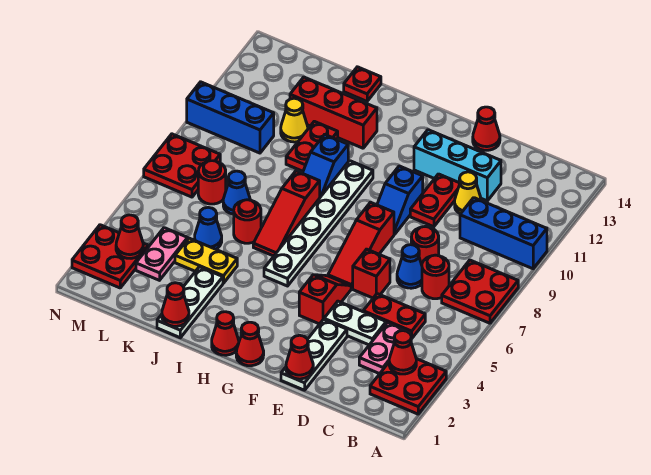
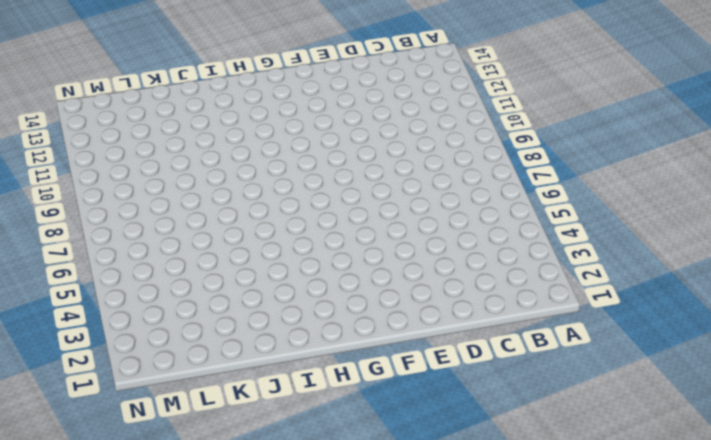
none -> red plate A2:B3 level 1
none -> red plate A7:B8 level 1
none -> blue brick A10:C10 level 1
none -> pink plate C3:C4 level 1

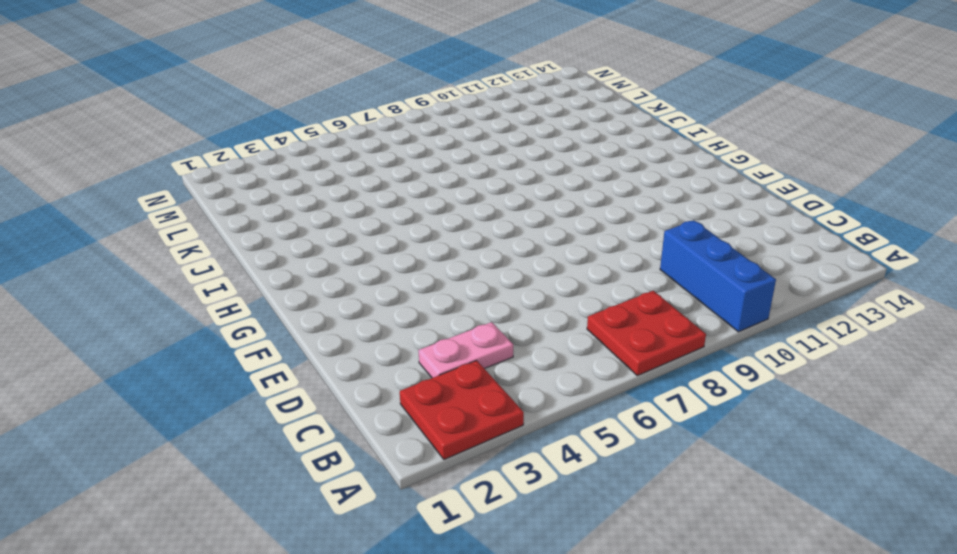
none -> red plate C5:D5 level 1
none -> red round brick C7 level 1
none -> white plate D4:E4 level 1
none -> blue cone D7 level 1

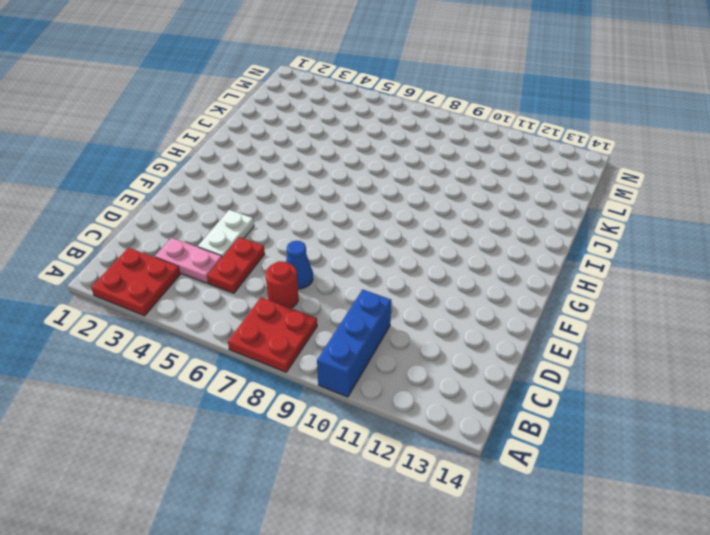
none -> red round brick D8 level 1
none -> yellow cone D11 level 1
none -> cyan brick D12:F12 level 1
none -> white plate E1:E3 level 1

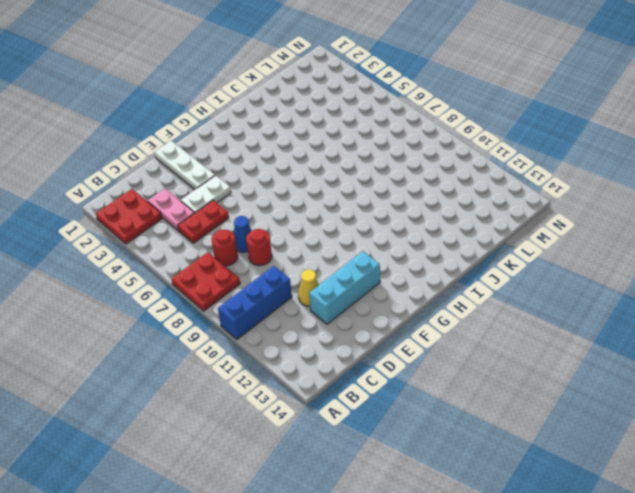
none -> red brick E6 level 1
none -> red plate E10:E11 level 1
none -> red cone E14 level 1
none -> red slope F4:F5 level 1 top 4

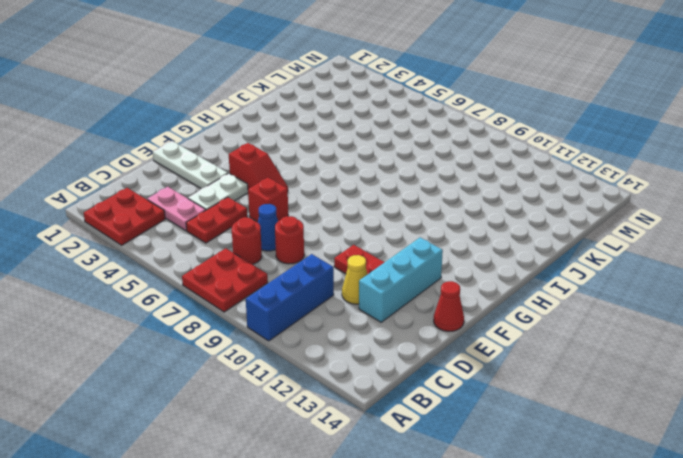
none -> red slope F6:F8 level 1 top 8
none -> blue slope F9:F10 level 1 top 10
none -> red cone G1 level 1
none -> red cone H1 level 1

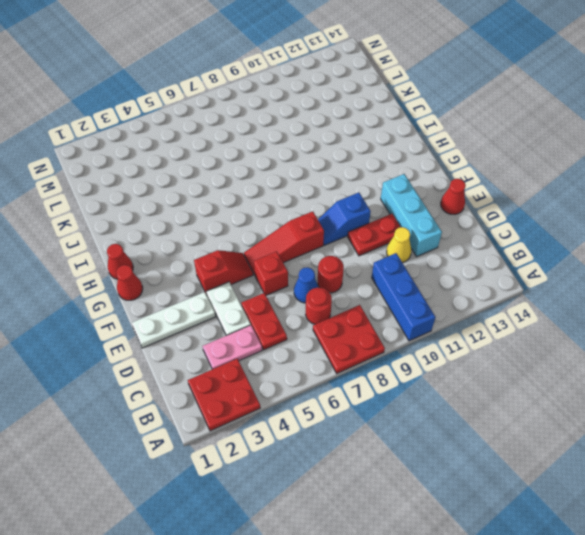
none -> white plate H5:H10 level 1
none -> red slope I6:I8 level 1 top 8
none -> blue slope I9:I10 level 1 top 10
none -> red brick I12:K12 level 1

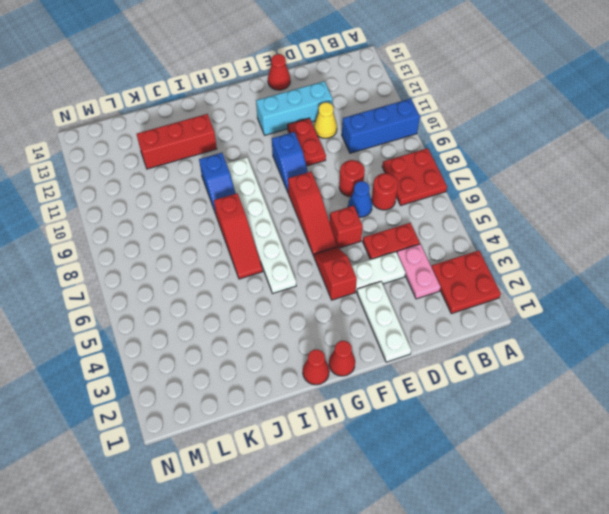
none -> white plate J1:J3 level 1
none -> yellow plate J4:K4 level 1
none -> red round brick J6 level 1
none -> red plate J10:J11 level 1

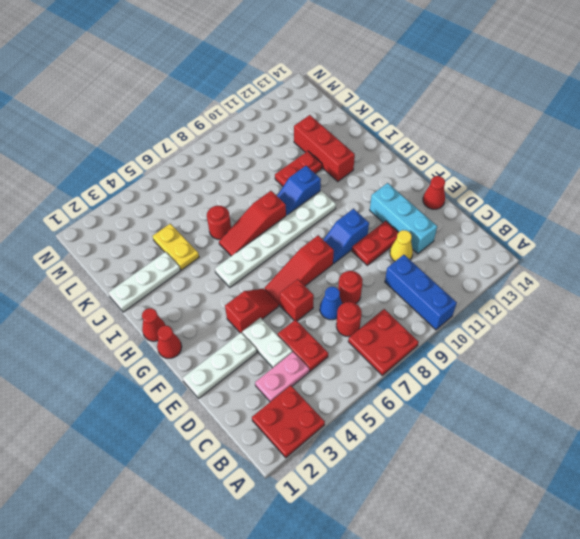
none -> red plate J14 level 1
none -> blue cone K5 level 1
none -> blue cone K7 level 1
none -> yellow cone K11 level 1

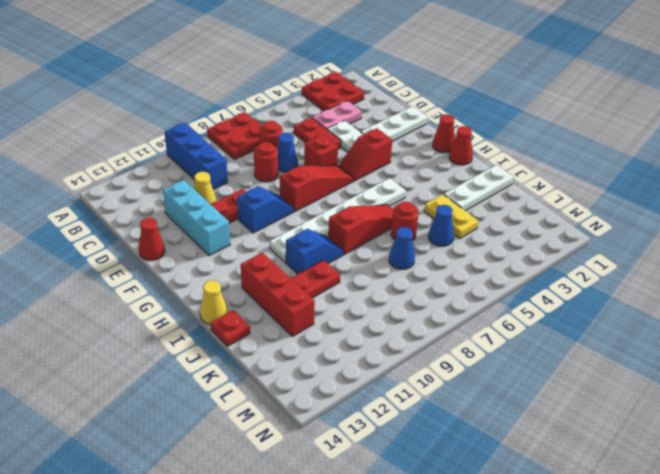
yellow cone I14 level 1 -> yellow cone K11 level 1
none -> pink plate L3:L4 level 1
none -> red round brick L7 level 1
none -> blue brick L10:N10 level 1
none -> red plate M2:N3 level 1

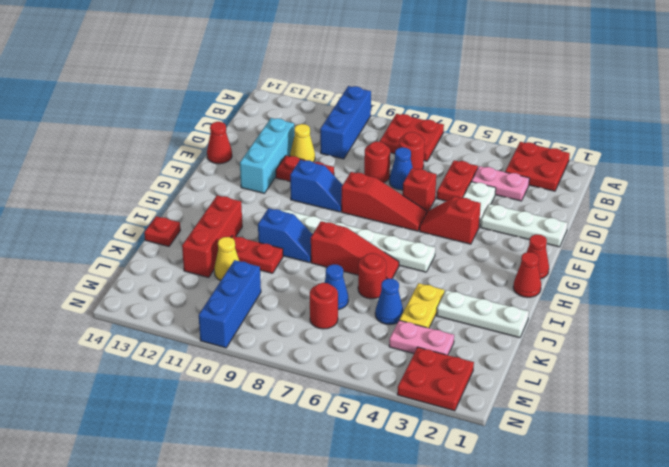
none -> red plate M7:N8 level 1
none -> red cone B3 level 2
none -> red cone E1 level 2
none -> red cone J1 level 2

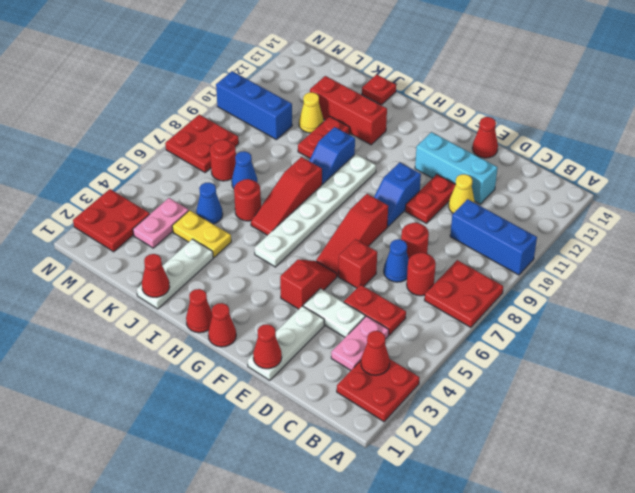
none -> red cone M3 level 2

